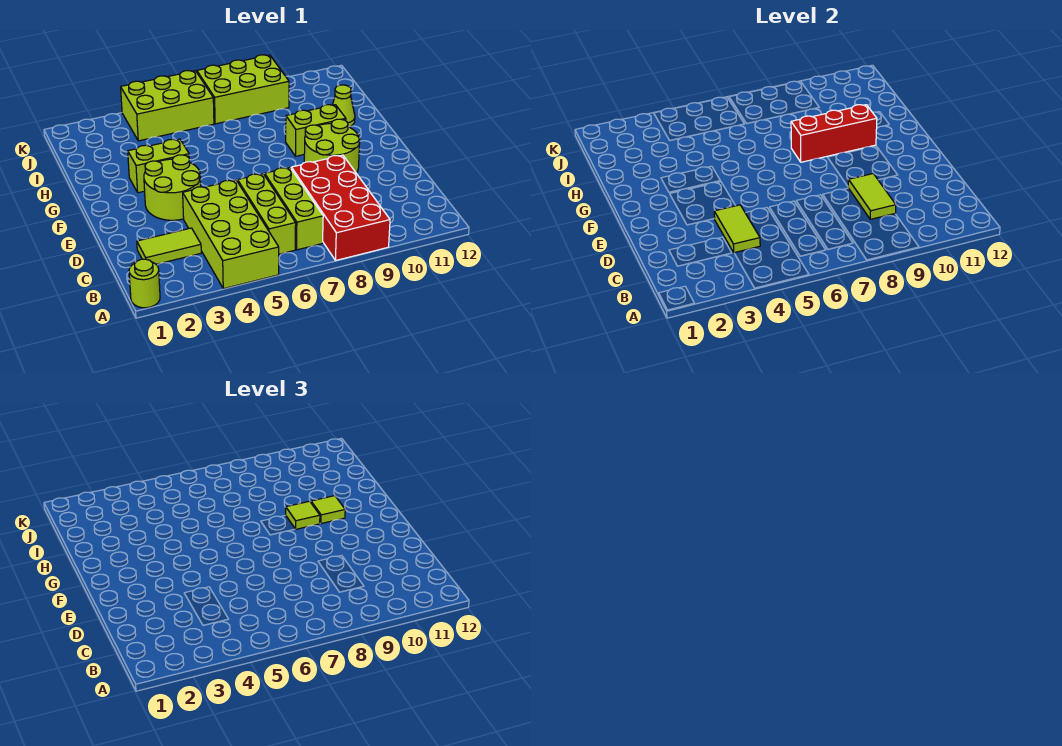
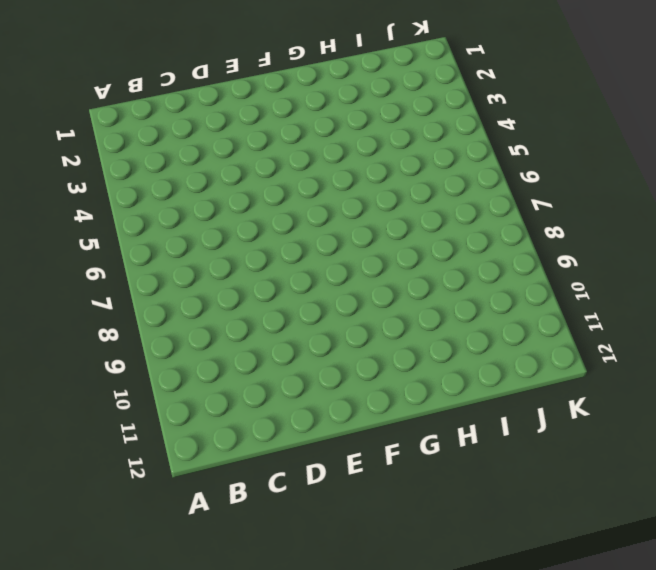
none -> lime round brick A1 level 1
none -> lime brick A4:D5 level 1
none -> red brick A8:D9 level 1

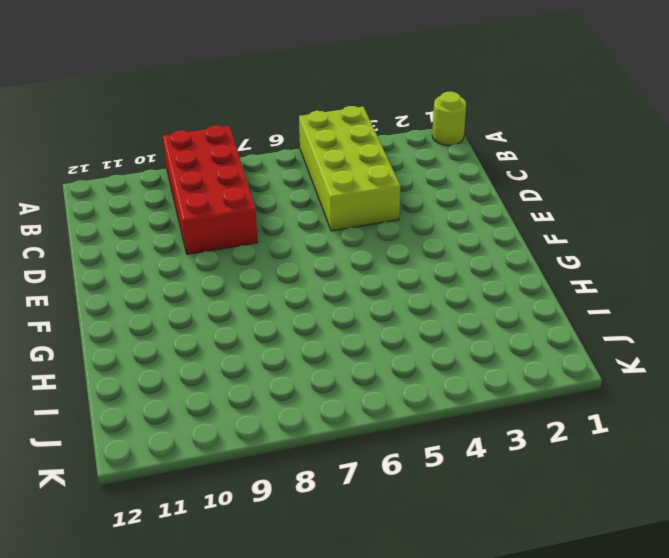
none -> lime brick B6:D6 level 1
none -> lime brick B7:D7 level 1
none -> lime tile C2:C3 level 1

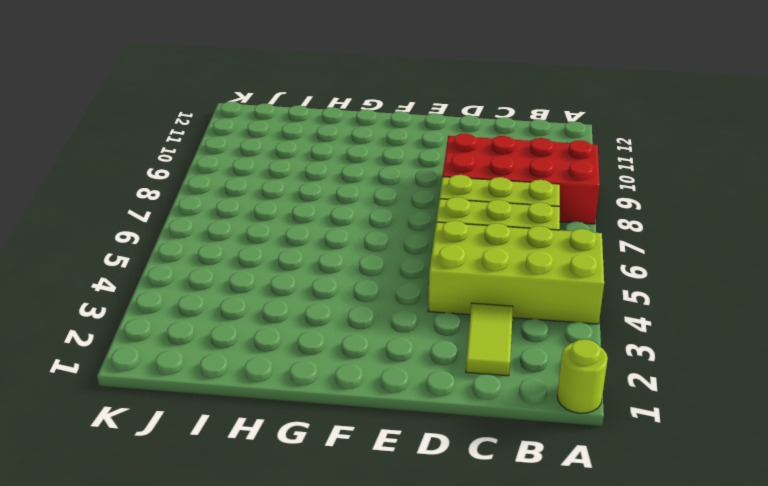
none -> lime round brick E3:F4 level 1
none -> lime round brick E9:F10 level 1
none -> lime brick G3:G4 level 1

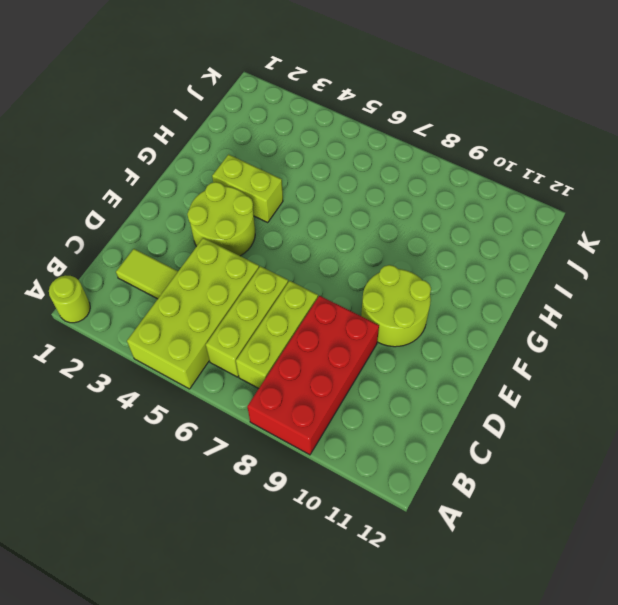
none -> lime brick G9:G10 level 1
none -> lime cone H11 level 1
none -> lime brick J4:K6 level 1

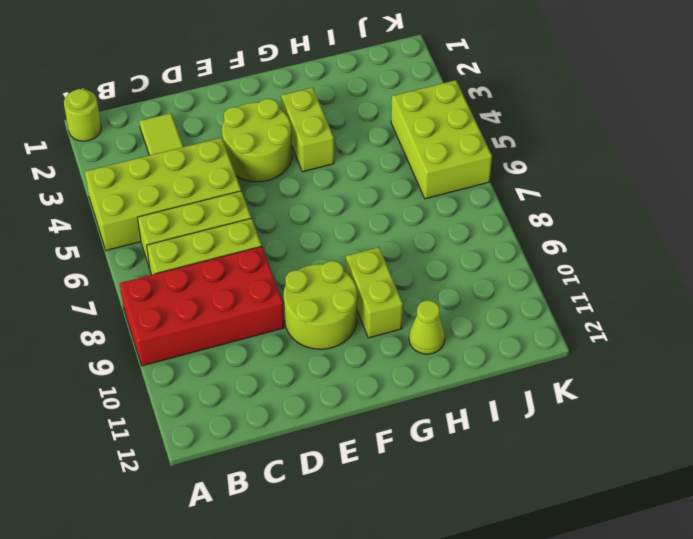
none -> lime brick J7:K9 level 1
none -> lime tile C4:D4 level 2
none -> lime tile C9:D9 level 2

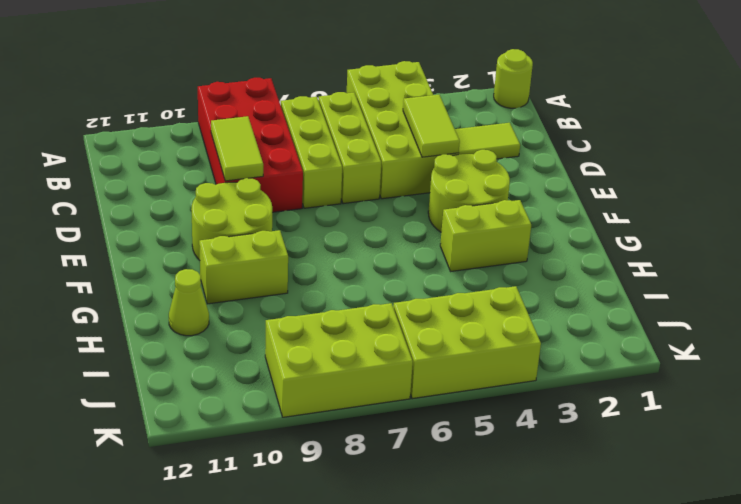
none -> red brick G8:G10 level 2
none -> lime tile G9 level 3
none -> lime tile G10 level 3

